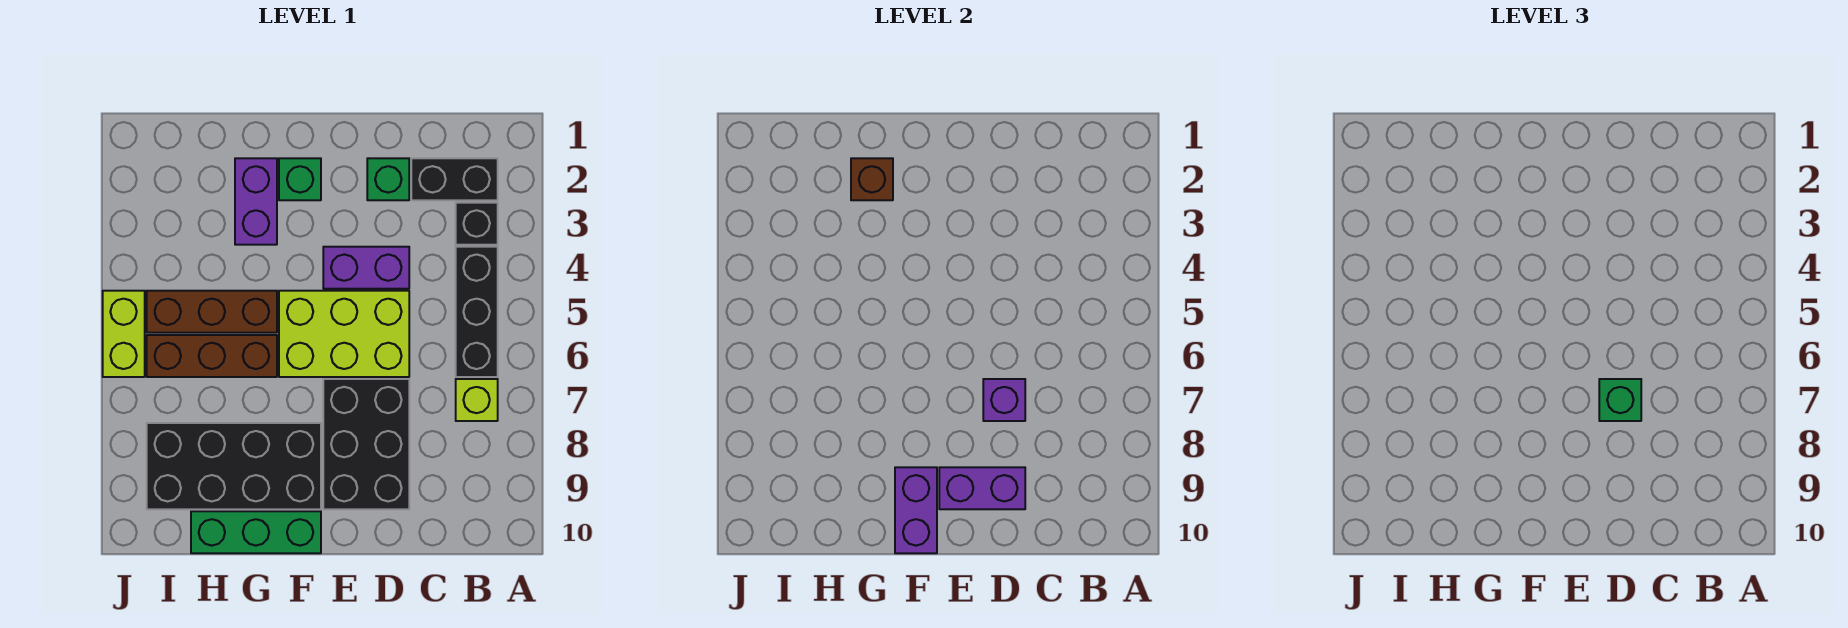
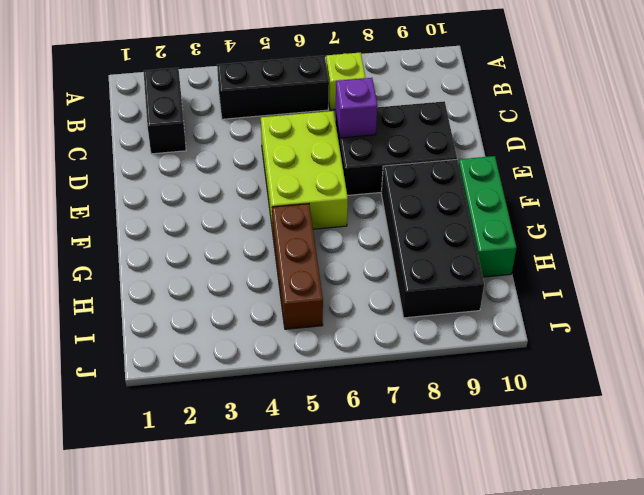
none -> black brick B3 level 1
none -> green brick D2 level 1
none -> purple brick D4:E4 level 1

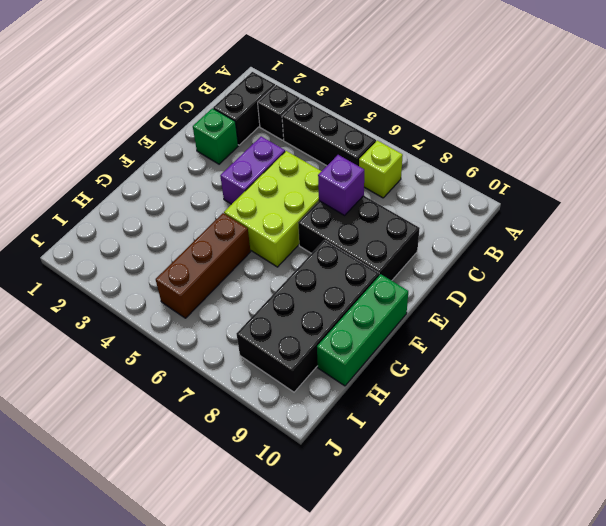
none -> green brick F2 level 1
none -> purple brick G2:G3 level 1
none -> brown brick G6:I6 level 1

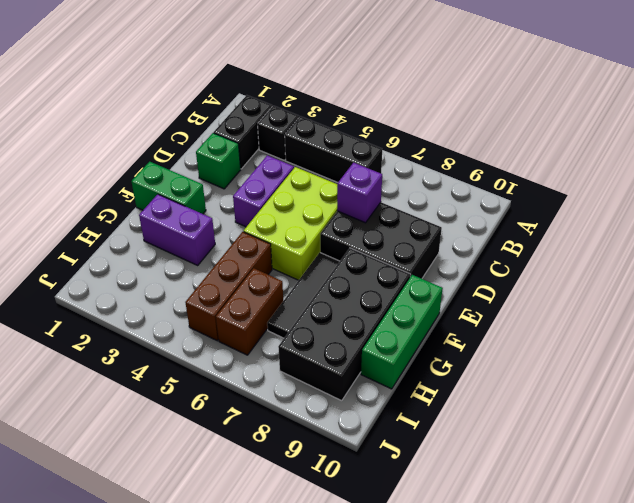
green brick F1:F2 level 1 -> green brick F2 level 1
black tile F7:H7 level 1 -> none
brown brick H6:I6 level 1 -> brown brick G6:I6 level 1
none -> lime brick B7 level 1
none -> lime brick J5:J6 level 1
none -> purple brick D9:E9 level 2

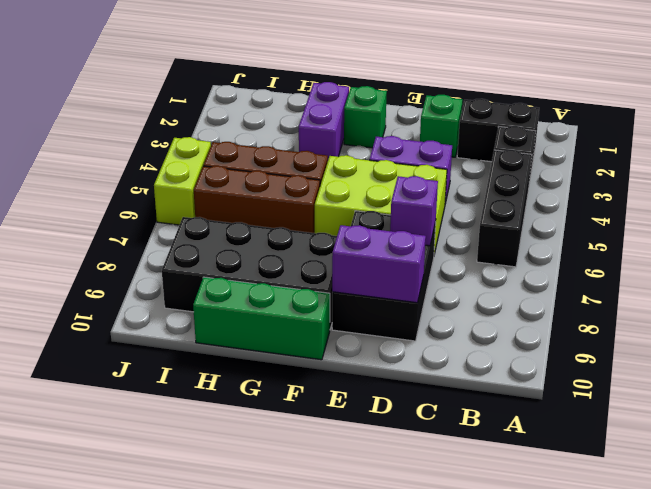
none -> lime brick B7 level 1
none -> purple brick F9:F10 level 2
none -> brown brick G2 level 2

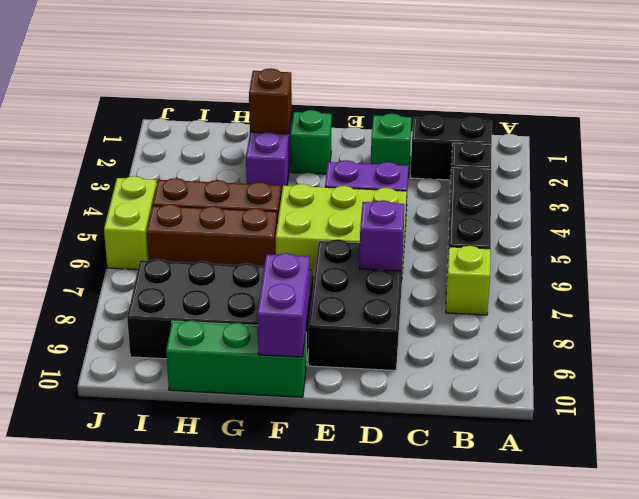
none -> purple brick D9:E9 level 2
none -> green brick D7 level 3

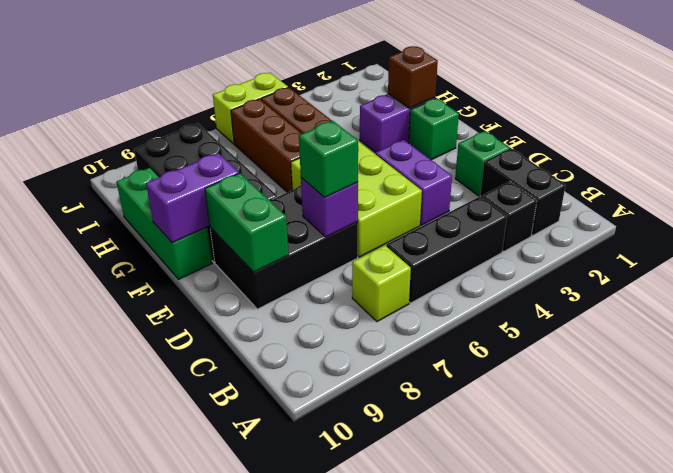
green brick D9:E9 level 2 -> purple brick D9:E9 level 2

